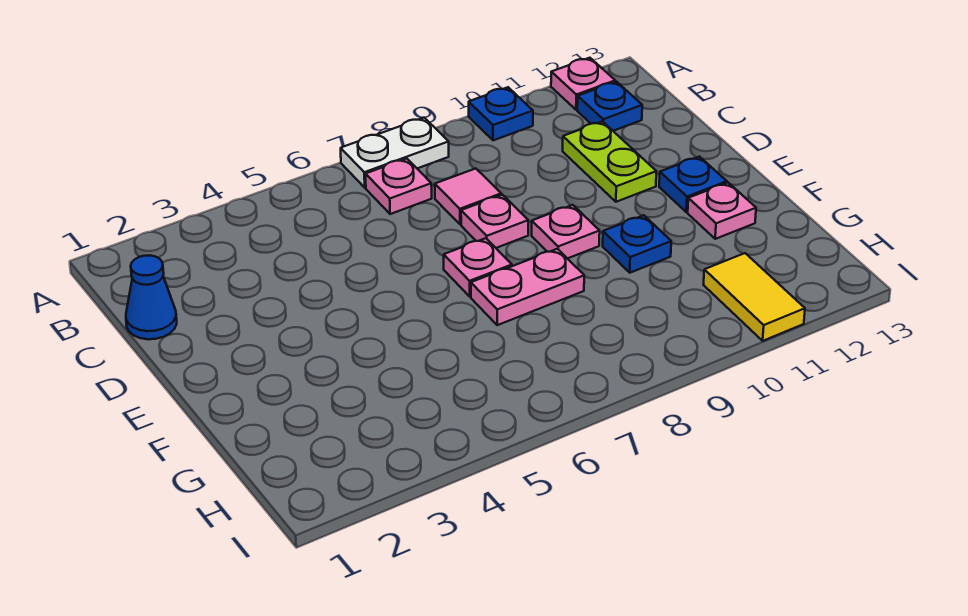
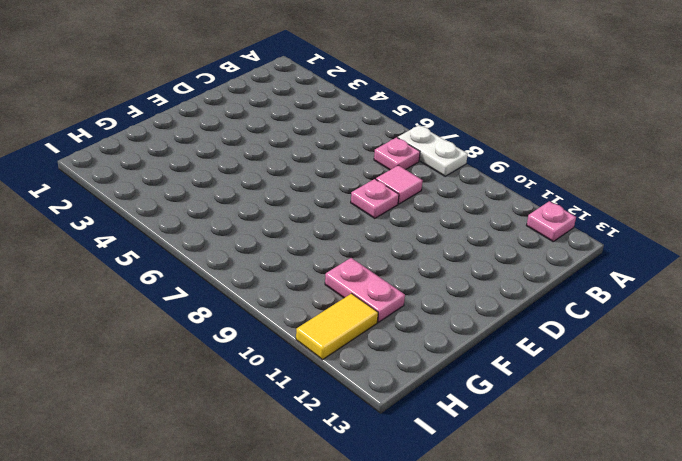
pink plate G10:G11 level 1 -> pink plate F7:F8 level 1
none -> blue plate A10 level 1
none -> blue plate B12 level 1
none -> blue cone C1 level 1

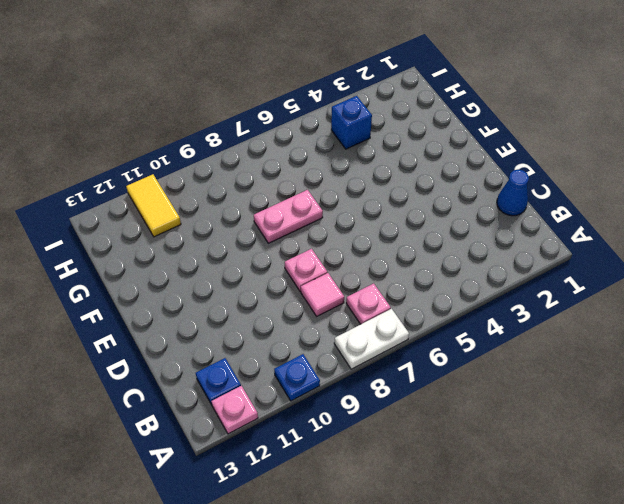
blue brick H4 level 1 -> none
none -> lime plate C11:D11 level 1
none -> pink plate E7 level 1
none -> pink plate E9 level 1

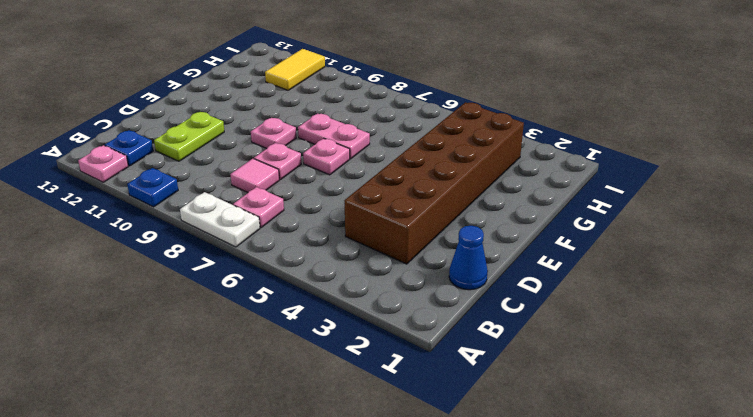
brown brick C3:H4 level 1 -> none
none -> blue plate E12 level 1
none -> blue plate F10 level 1
none -> pink plate F12 level 1

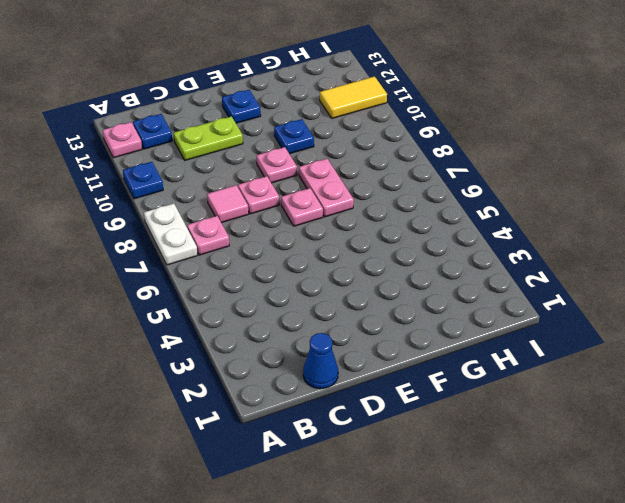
none -> pink plate F12 level 1

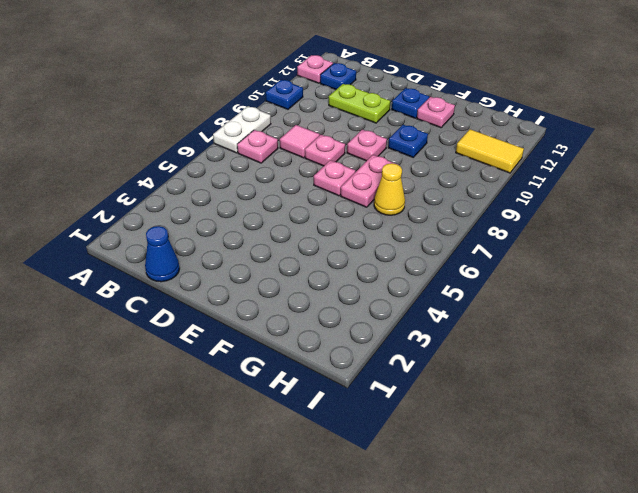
yellow cone G7 level 1 -> none

